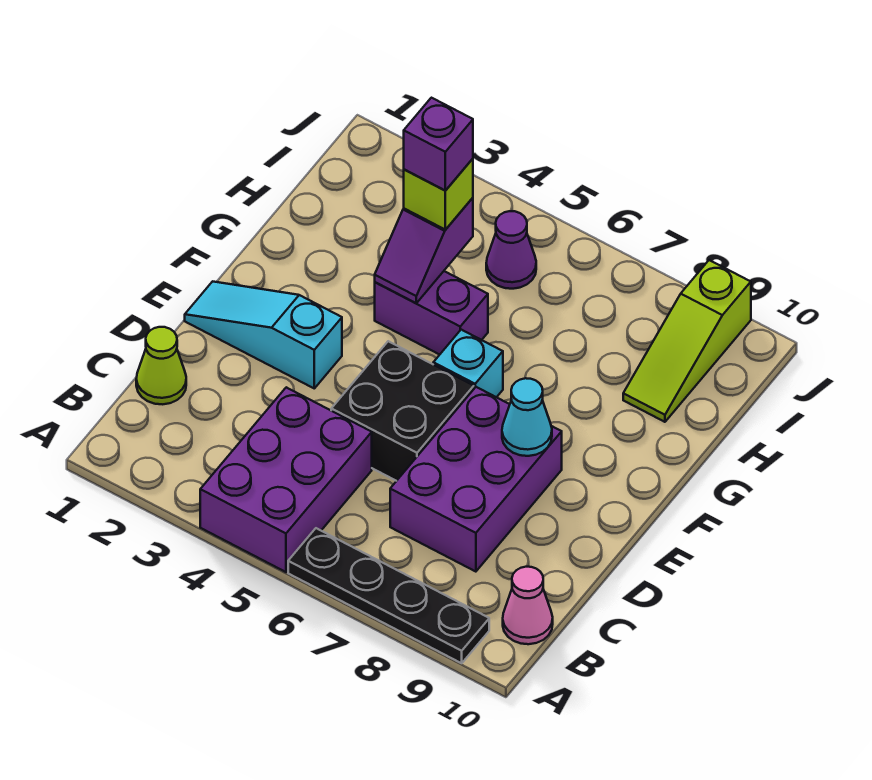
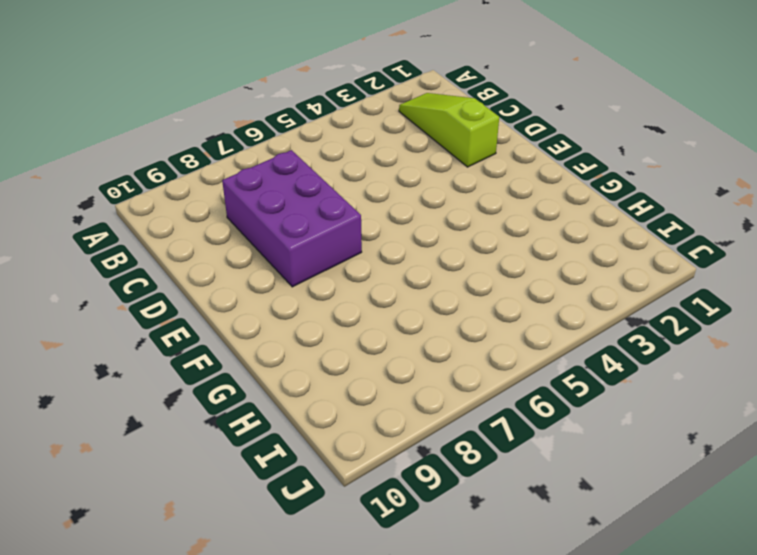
lime slope B2:D2 level 1 top D -> lime slope H9:J9 level 1 top J
none -> purple brick A4:C5 level 1
none -> black plate A6:A9 level 1
none -> pink cone B10 level 1

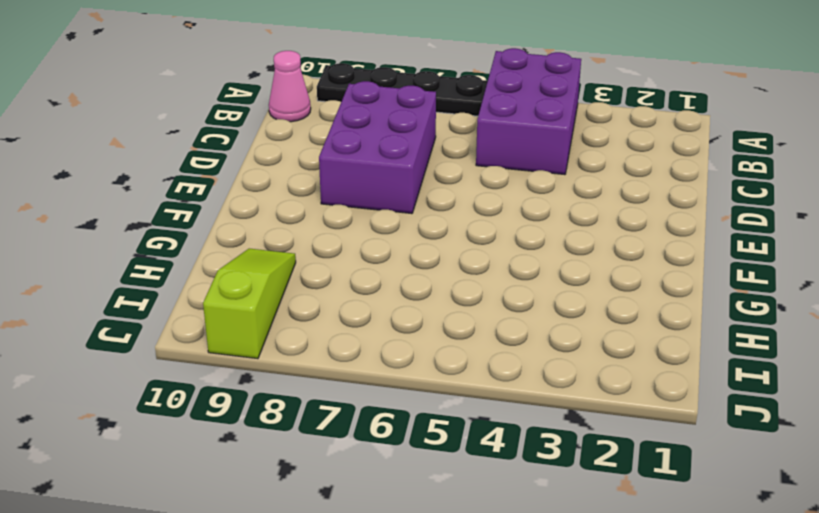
none -> lime cone C1 level 1
none -> black brick D5:E6 level 1
none -> cyan slope E1:E3 level 1 top 3

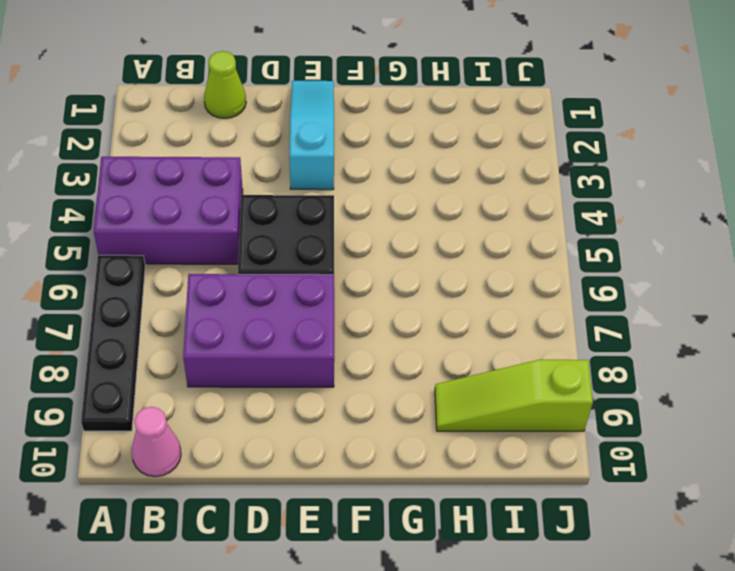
none -> cyan brick F6 level 1
none -> purple brick G4:G5 level 1
none -> purple cone I5 level 1

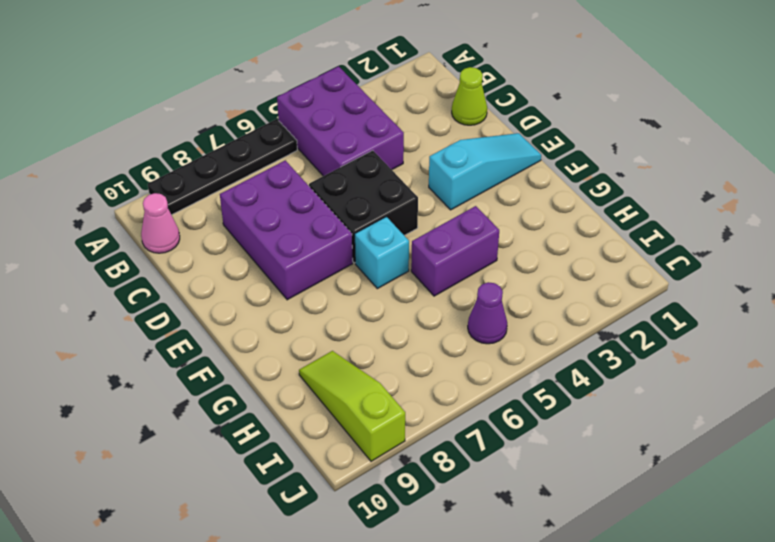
none -> cyan cone E8 level 2
none -> purple slope G4:H4 level 2 top H
none -> lime brick H4 level 3

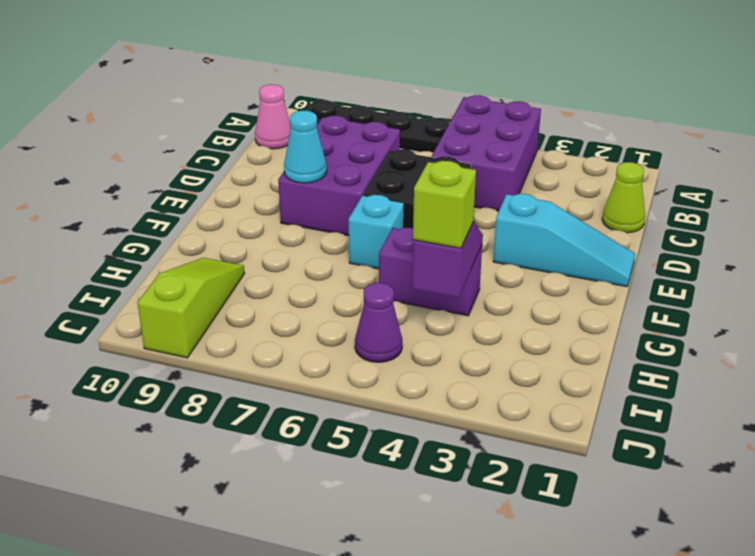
none -> purple brick H4 level 4

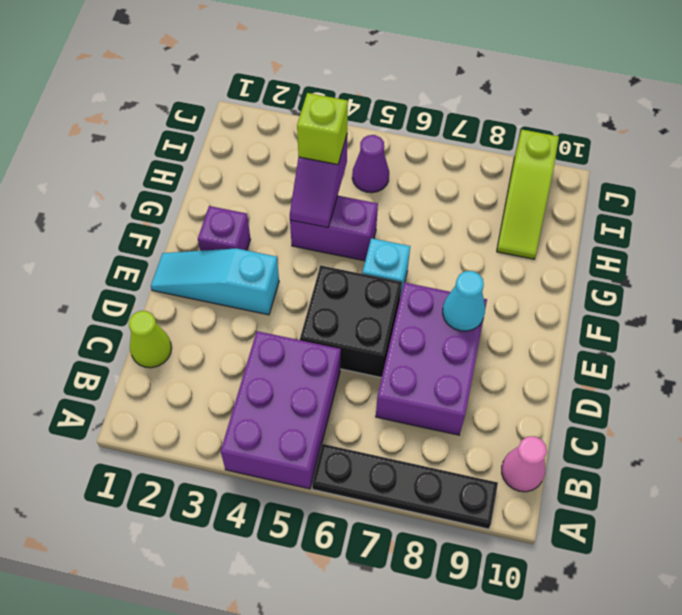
purple brick F2 level 1 -> purple brick H4 level 4

